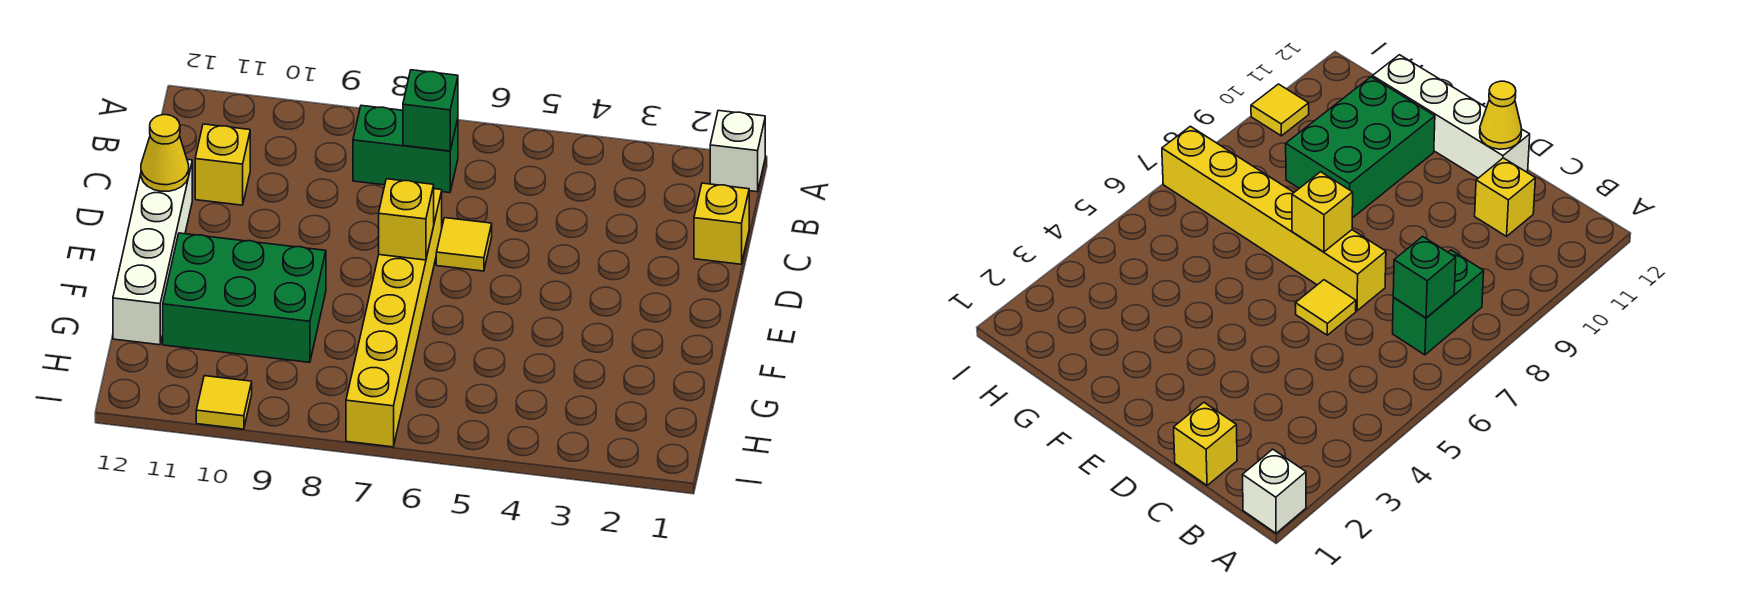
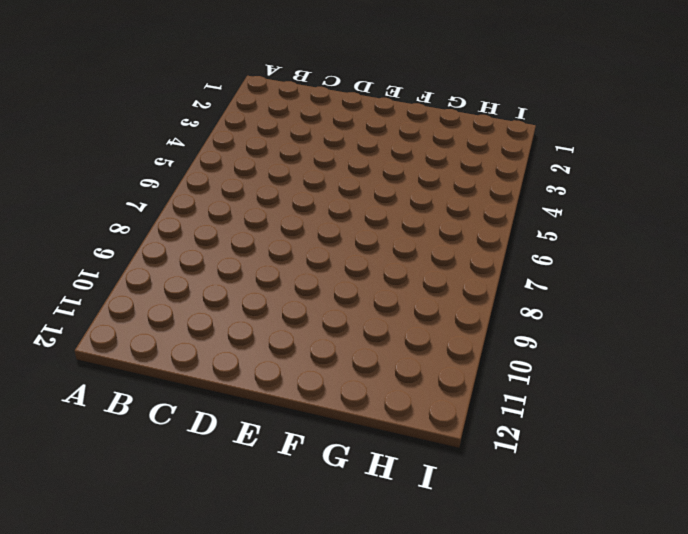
none -> white brick A1 level 1
none -> green brick B7:B8 level 1
none -> yellow brick C1 level 1

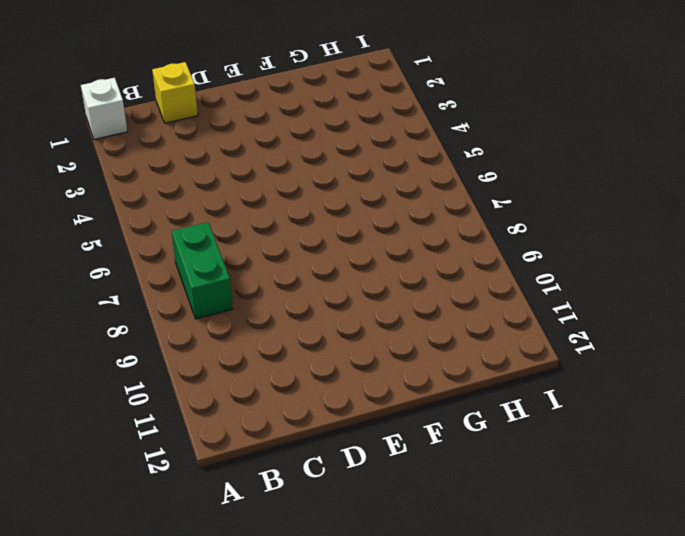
none -> yellow brick C11 level 1
none -> yellow tile D6 level 1
none -> yellow brick D7:I7 level 1

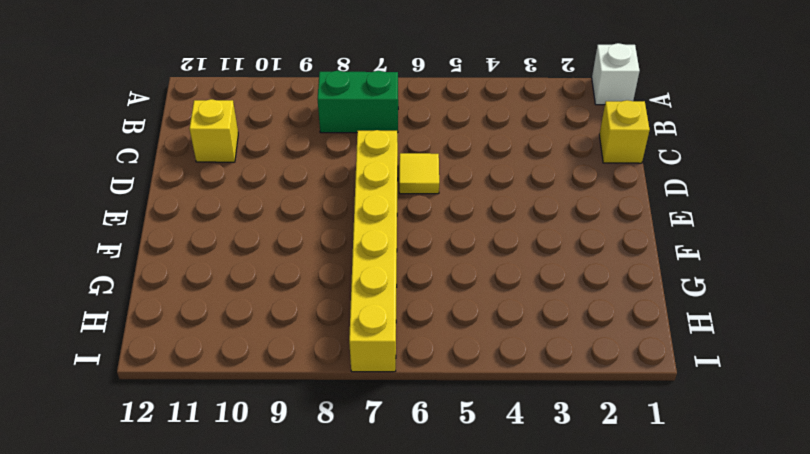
none -> white brick D12:G12 level 1
none -> green brick F9:G11 level 1
none -> yellow tile I10 level 1

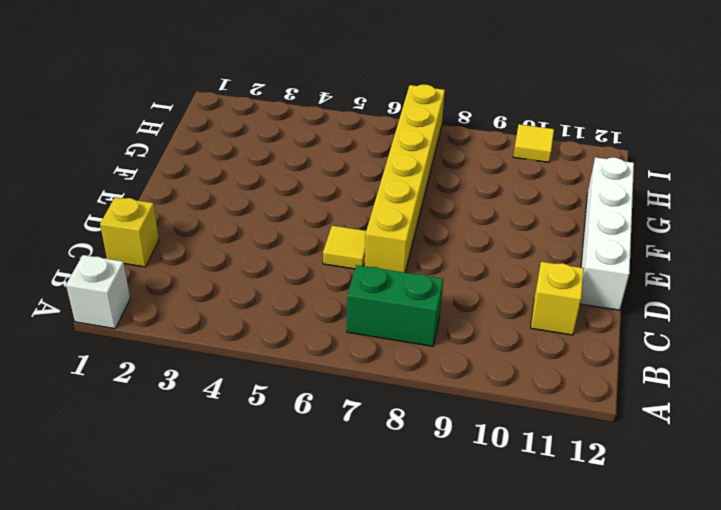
none -> green brick F9:G11 level 1
none -> green brick B7 level 2
none -> yellow cone D12 level 2

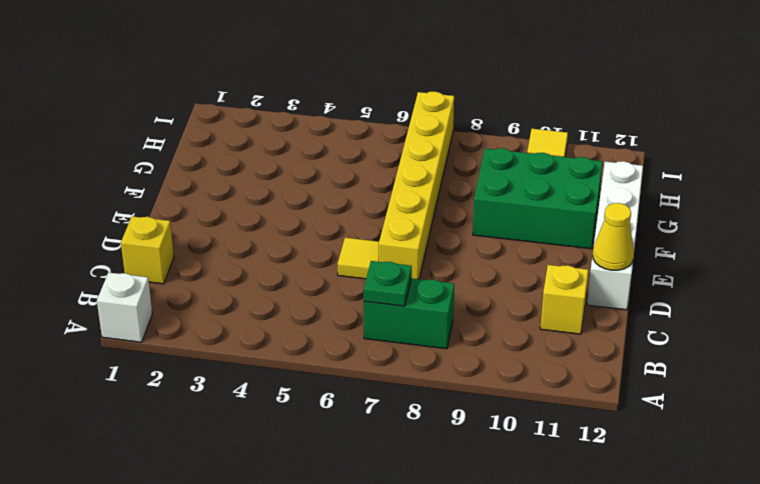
green plate B7 level 2 -> green brick B7 level 2
none -> yellow brick E7 level 2

